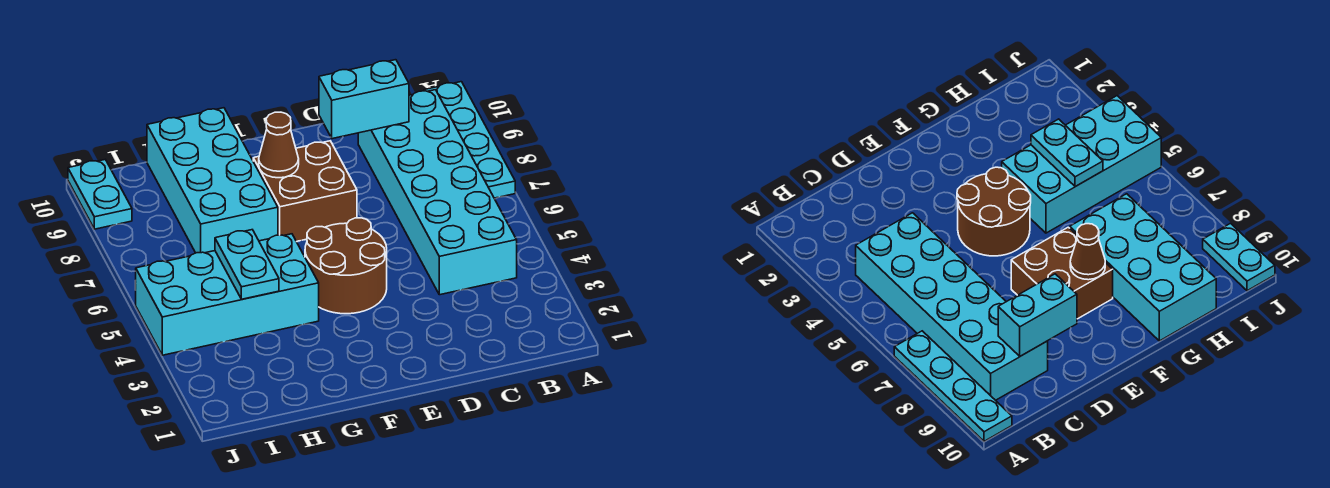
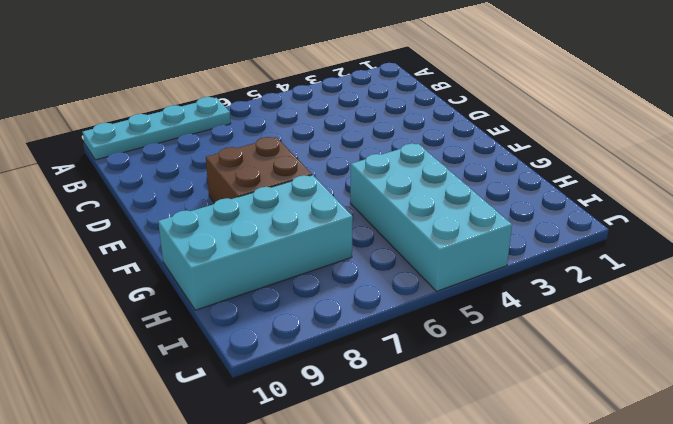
none -> cyan brick B4:C9 level 1
none -> brown round brick E4:F5 level 1

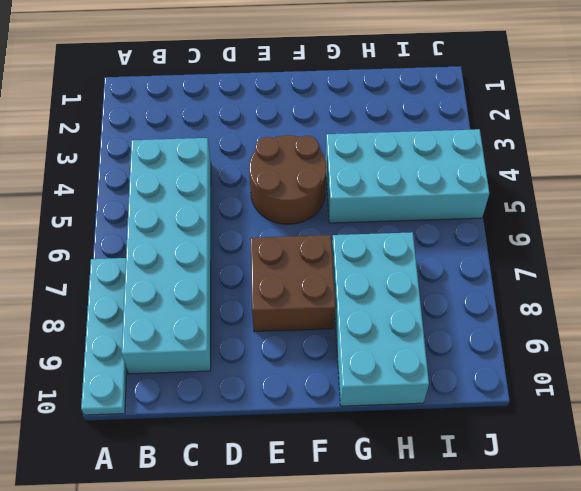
none -> cyan plate J9:J10 level 1
none -> cyan brick C9:D9 level 2

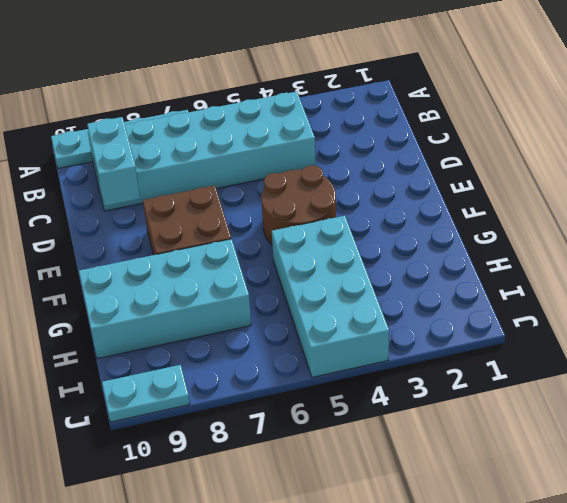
none -> brown cone F8 level 2
none -> cyan plate H4:H5 level 2

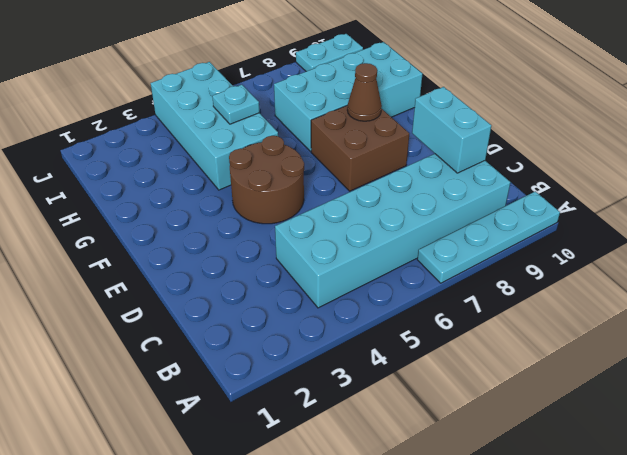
cyan plate H5 level 2 -> cyan plate H4:H5 level 2

